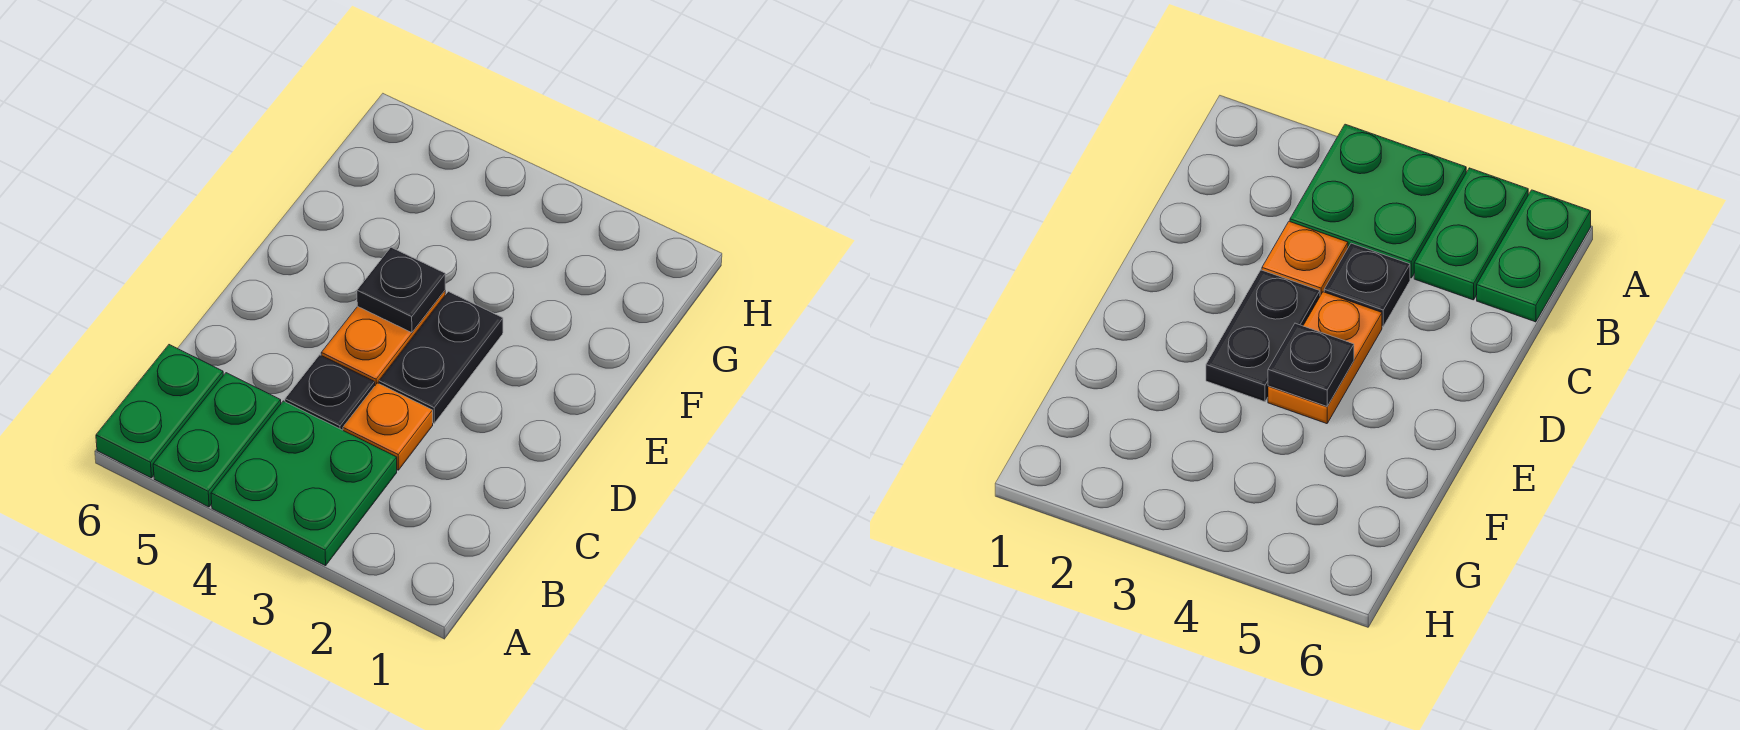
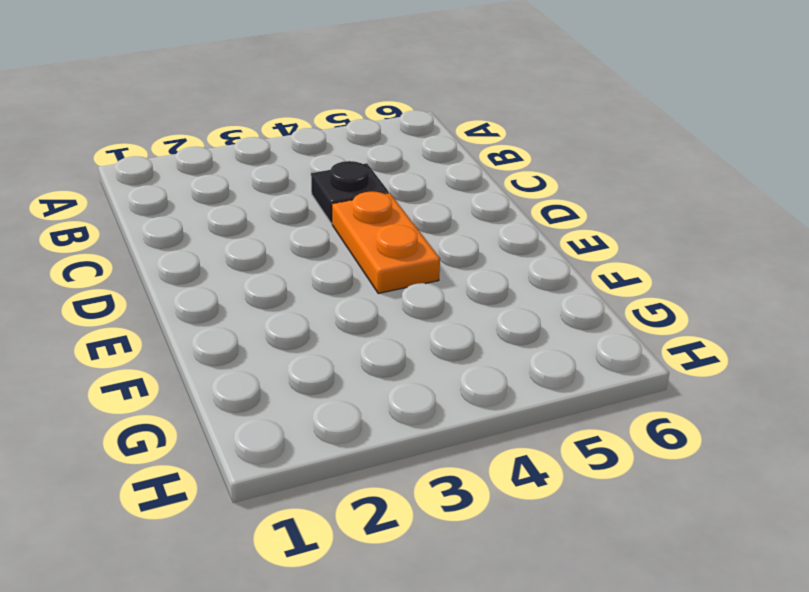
none -> green plate A3:B4 level 1
none -> green plate A5:B5 level 1

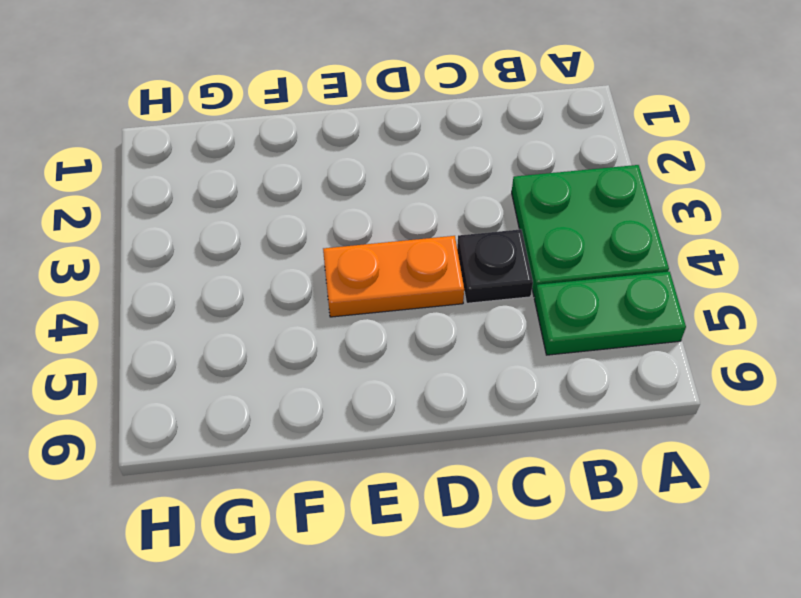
none -> green plate A6:B6 level 1
none -> orange plate C3 level 1

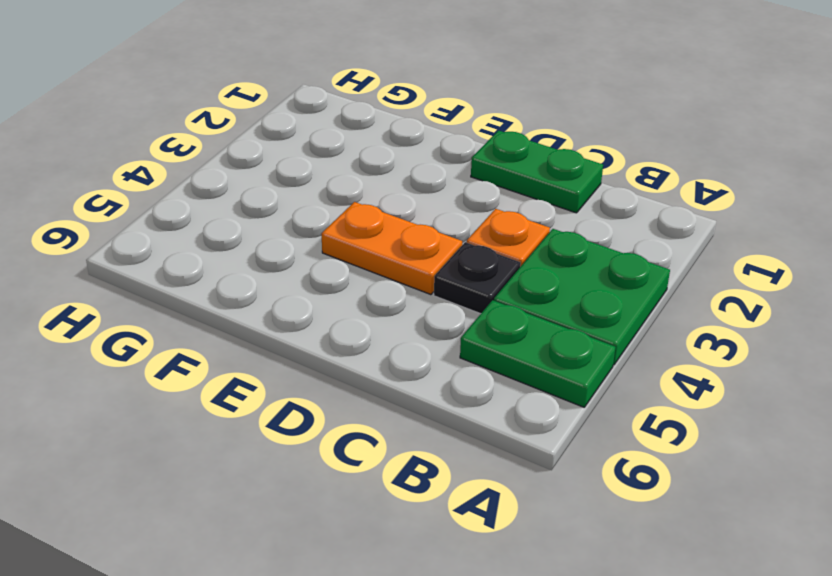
green plate C1:D1 level 1 -> green plate A6:B6 level 1
none -> black plate D3:E3 level 1
none -> black plate E4 level 2

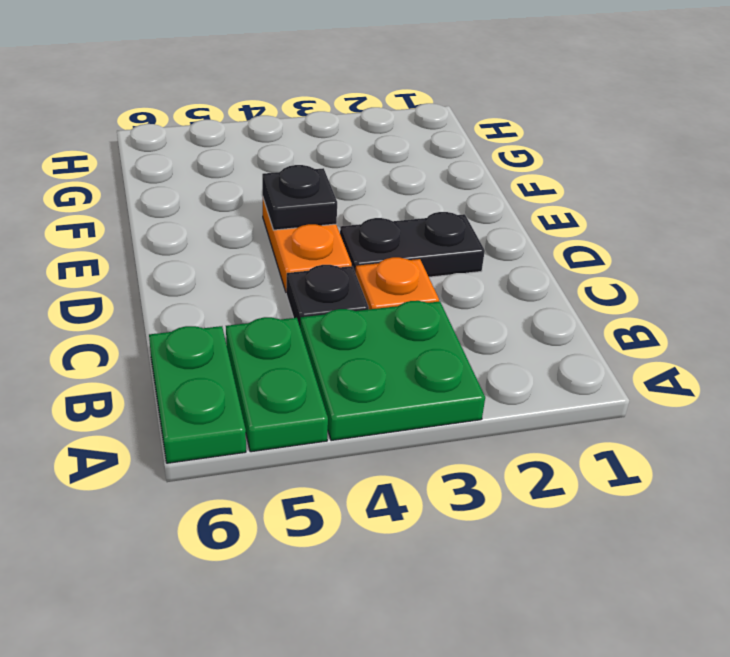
black plate D2:D3 level 1 -> black plate D3:E3 level 1

